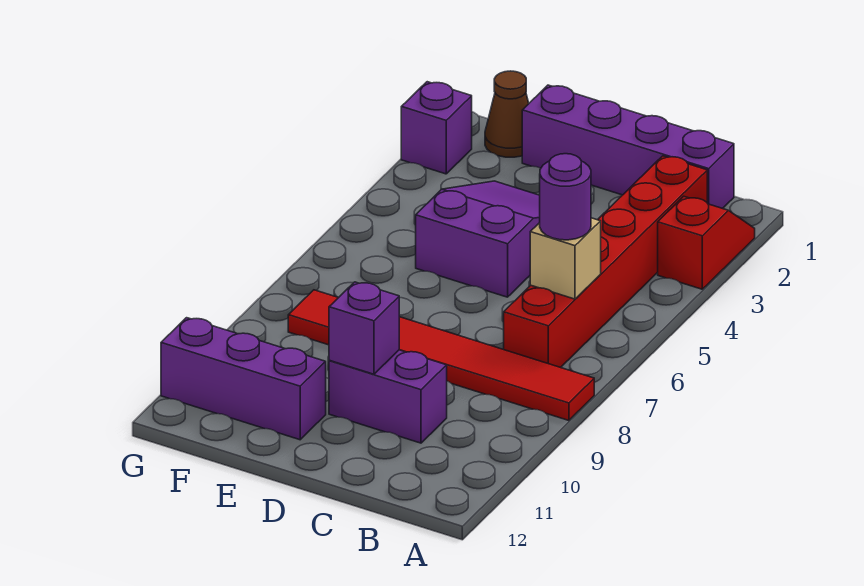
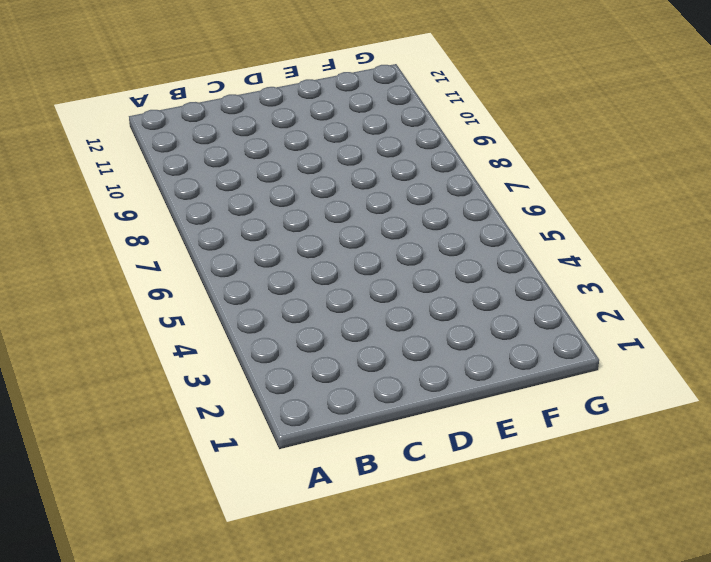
none -> red slope A2:A3 level 1 top 3
none -> red tile A8:F8 level 1
none -> purple brick B1:E1 level 1

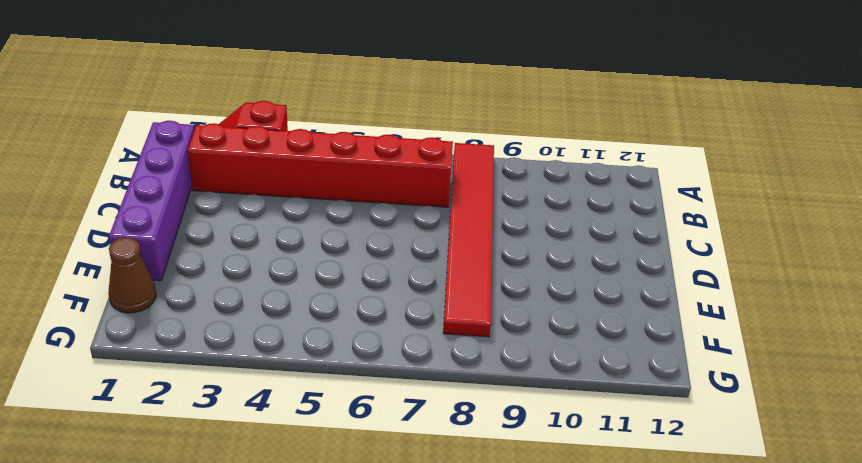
none -> purple brick C10:D10 level 1
none -> purple slope D3:E5 level 1 top 5
none -> purple brick E11:G11 level 1

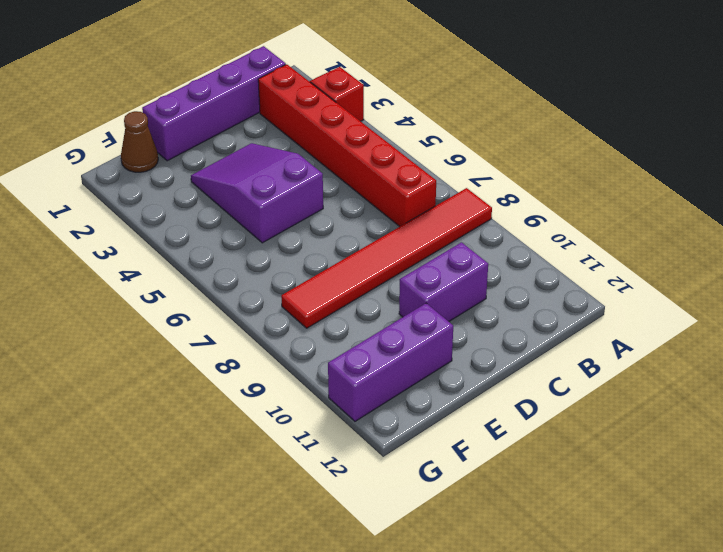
none -> purple brick G2 level 1
none -> tan brick B6 level 2
none -> purple brick D10 level 2

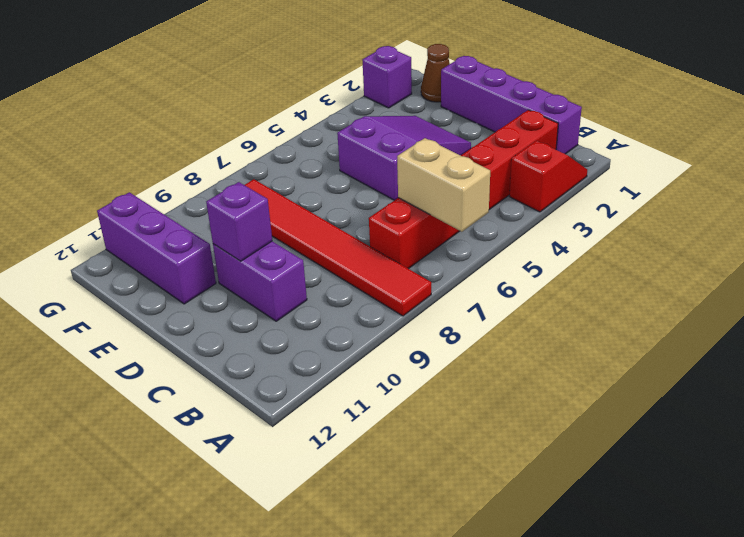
tan brick A6:B6 level 2 -> tan brick B6 level 2
none -> purple round brick B6 level 3

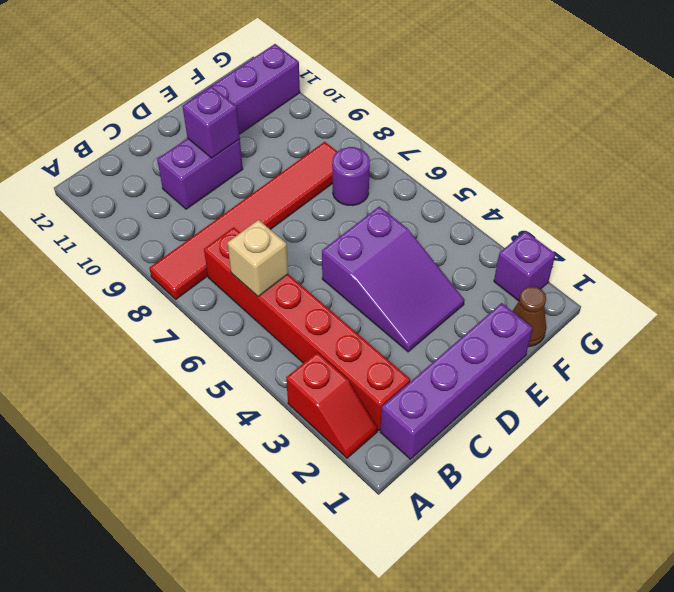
purple round brick F7 level 1 -> purple round brick B6 level 3

